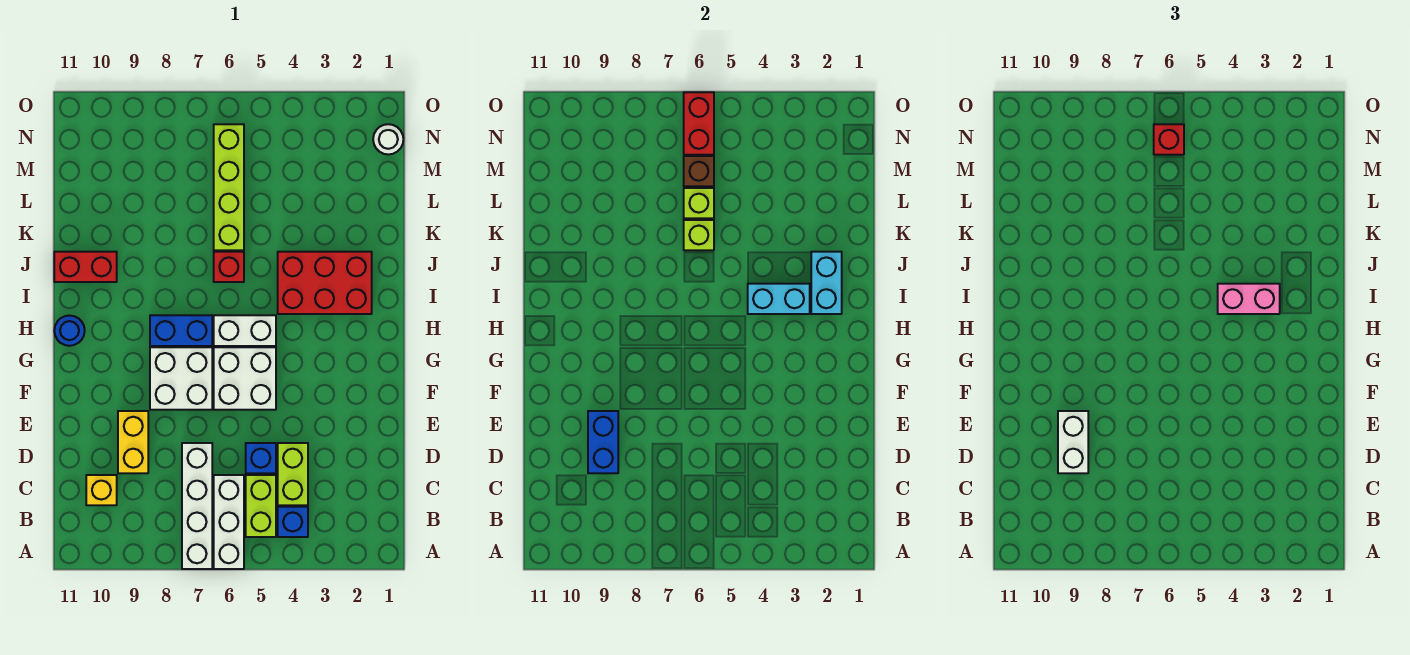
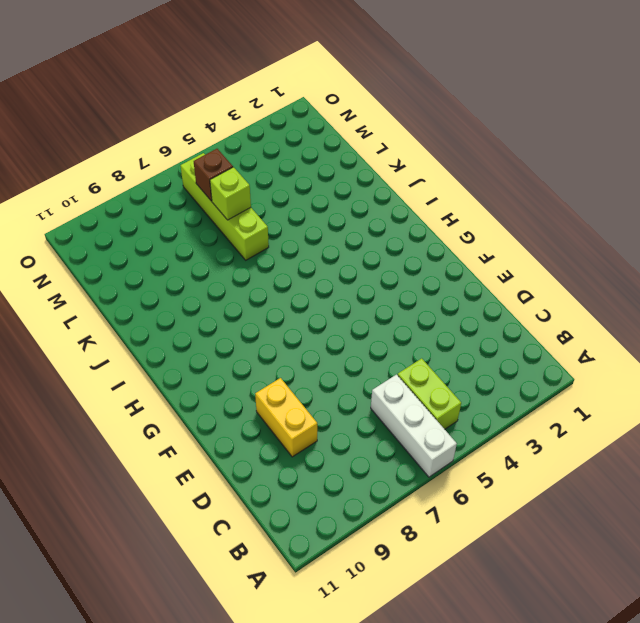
none -> white brick A7:D7 level 1
none -> blue brick B4 level 1
none -> lime brick C4:D4 level 1

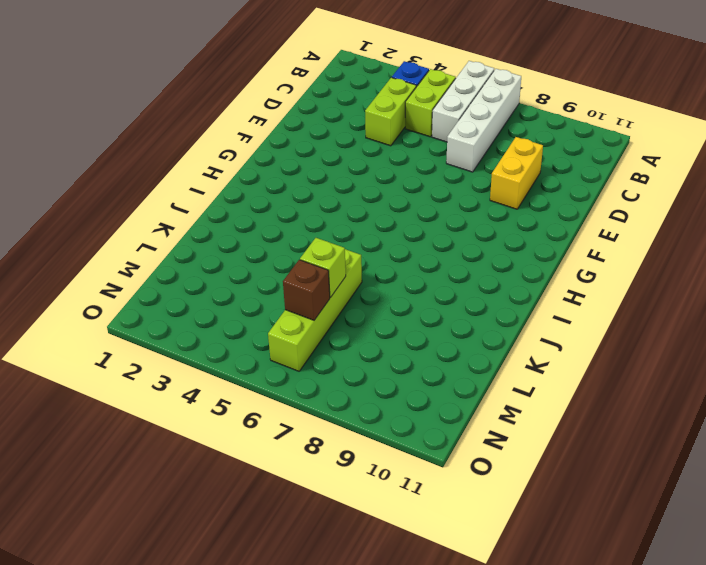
none -> yellow brick C10 level 1
none -> blue brick D5 level 1
none -> white brick F5:G6 level 1

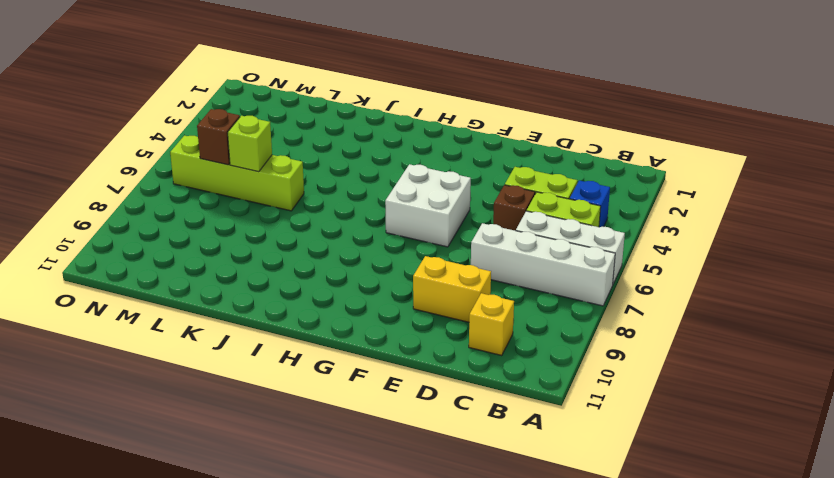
brown brick D5 level 1 -> blue brick D5 level 1
none -> white brick F7:G8 level 1
none -> white brick H5:H6 level 1
none -> blue brick H7:H8 level 1

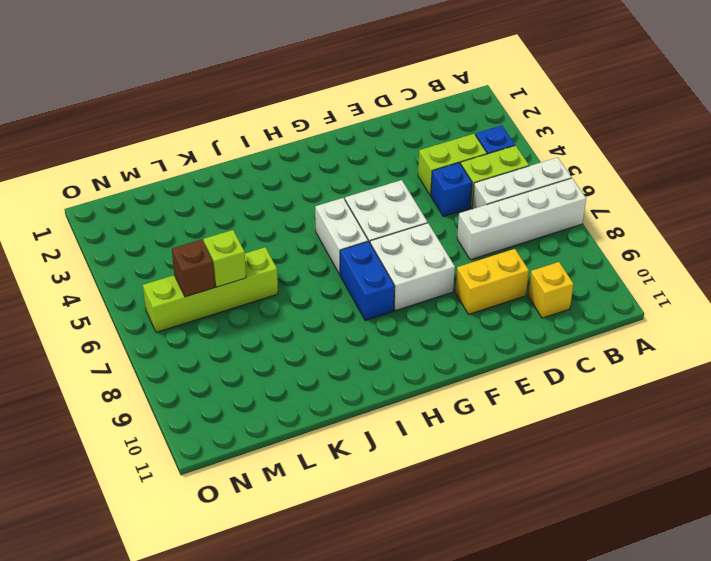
none -> blue round brick H11 level 1
none -> red brick I2:J4 level 1
none -> red brick J6 level 1

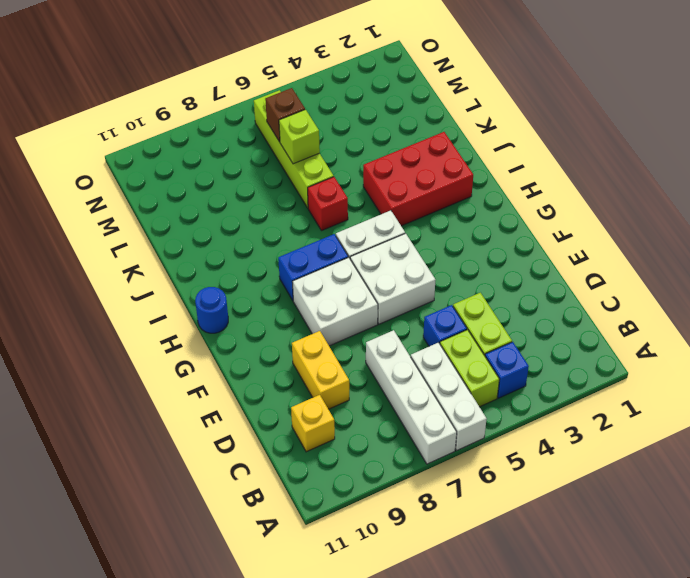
none -> red brick J10:J11 level 1
none -> white round brick N1 level 1
none -> blue brick D9:E9 level 2

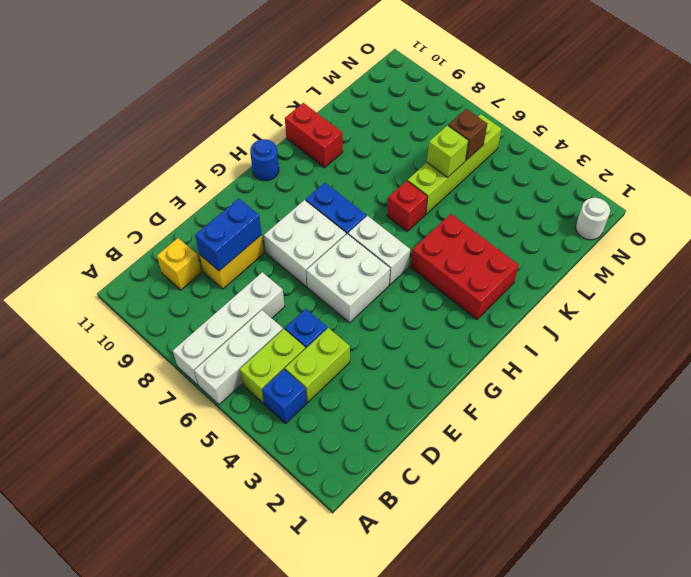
none -> cyan brick I2:J2 level 2
none -> cyan brick I3:I4 level 2
none -> lime brick K6 level 2

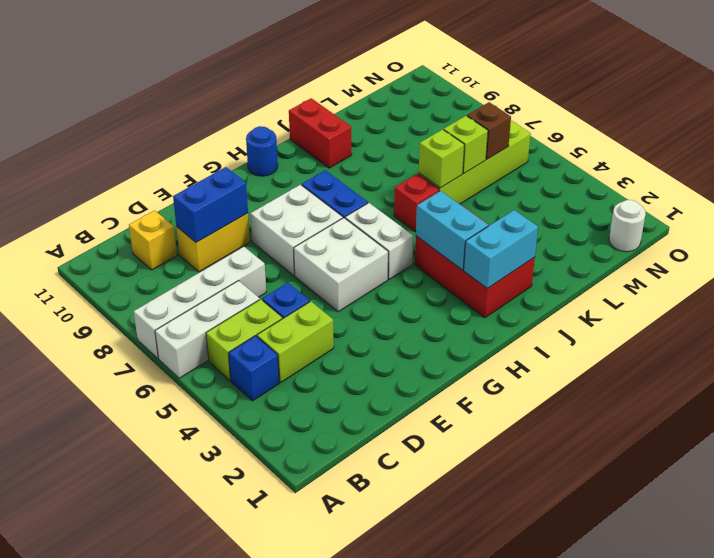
none -> red brick N6:O6 level 2
none -> white brick D9:E9 level 3
none -> pink brick I3:I4 level 3

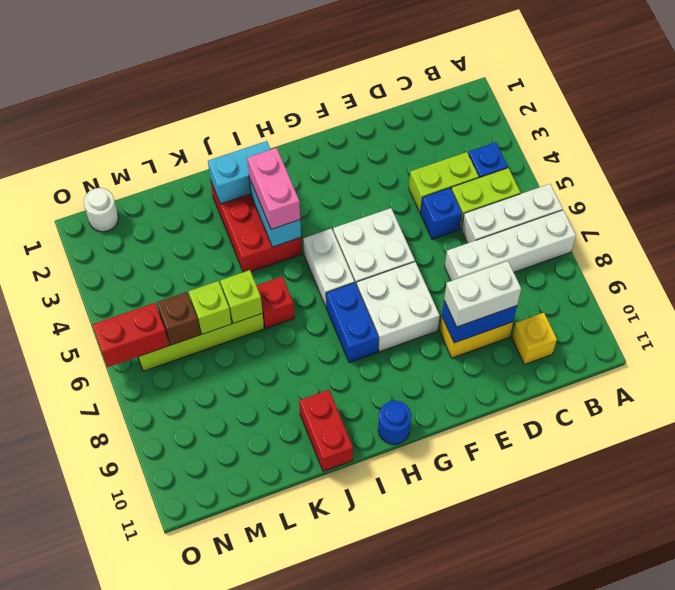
none -> red brick N6 level 3

